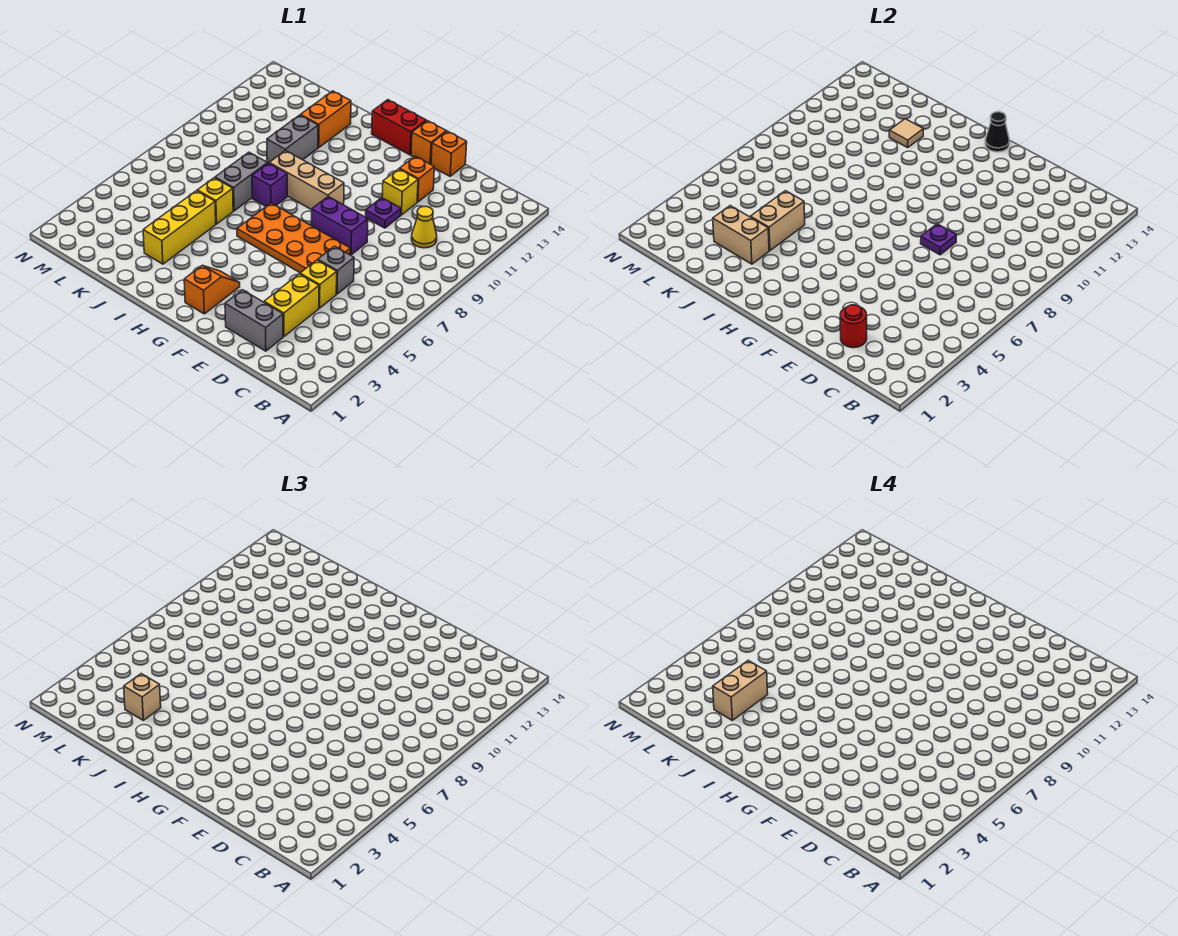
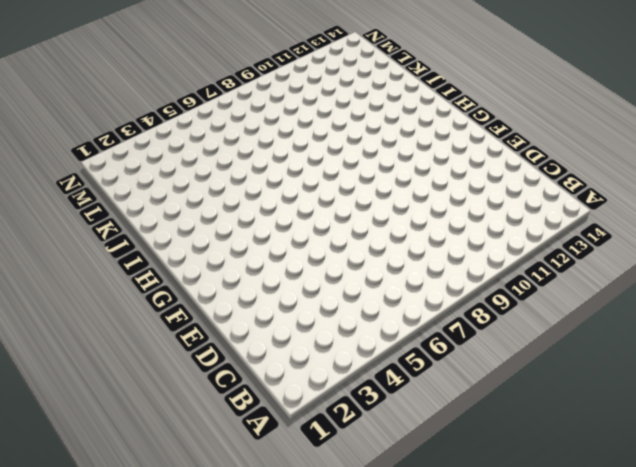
none -> yellow cone C10 level 1
none -> grey brick D2:E2 level 1
none -> yellow brick D3:D4 level 1

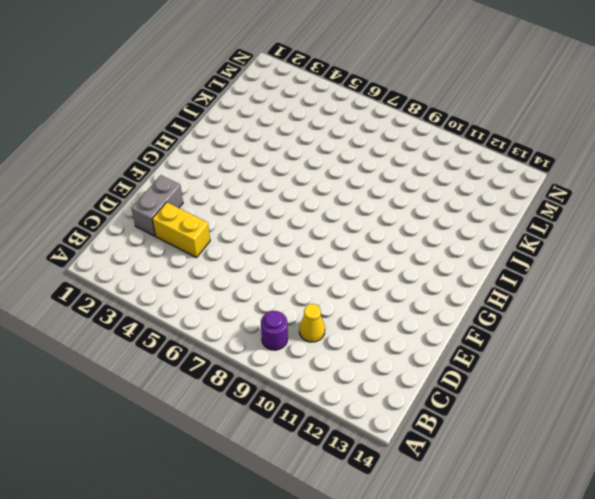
purple round brick B9 level 1 -> none
none -> yellow brick D5 level 1
none -> grey brick D6 level 1
none -> orange plate E6:H7 level 1

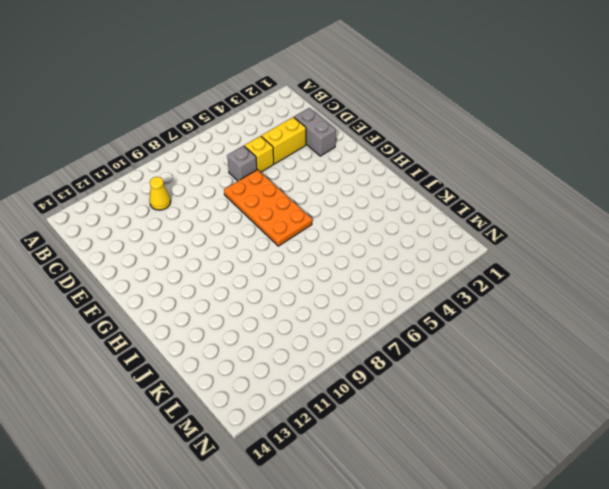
none -> purple brick E8:F8 level 1
none -> purple plate E10 level 1
none -> yellow brick E11 level 1

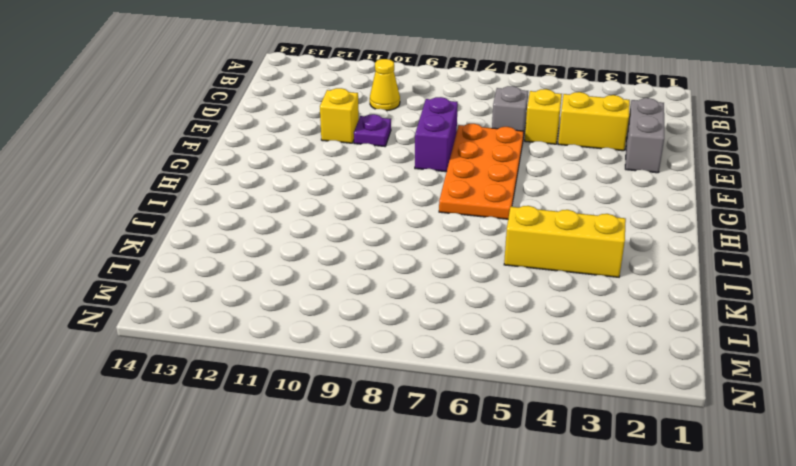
none -> orange brick E12 level 1
none -> orange brick E14 level 1
none -> orange brick F14 level 1

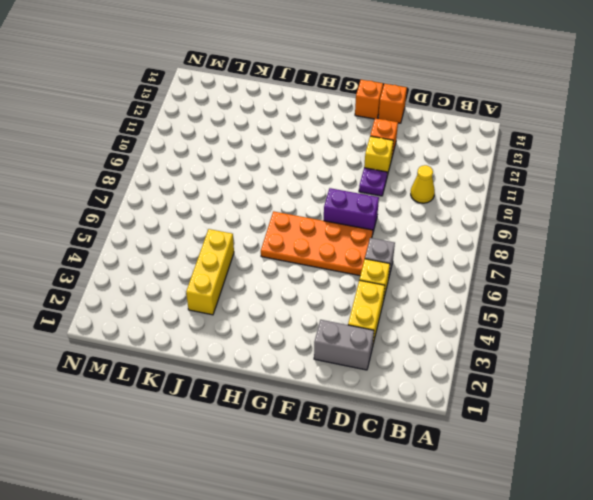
none -> orange slope G2:G3 level 1 top 2
none -> tan brick G9:I9 level 1
none -> red brick G14:H14 level 1

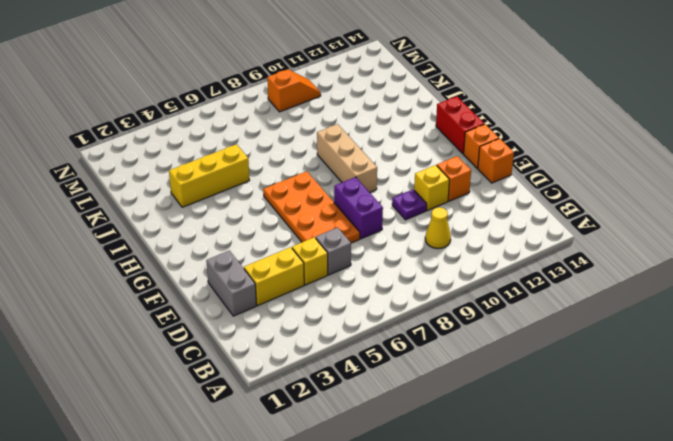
orange slope M9:M10 level 1 top 9 -> orange slope G2:G3 level 1 top 2
none -> purple brick I8 level 1
none -> yellow brick J6 level 1
none -> grey brick J7:J8 level 1

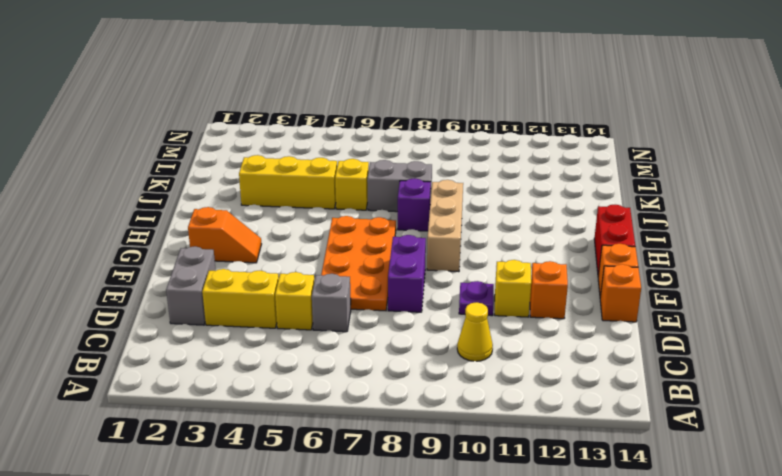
none -> grey brick J10:J11 level 1
none -> orange brick J12:J13 level 1
none -> red round brick D2 level 2

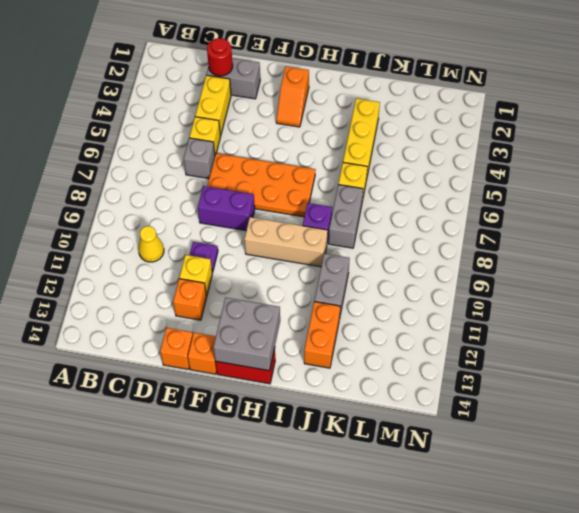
grey brick G13:H14 level 2 -> black cone G14 level 2
none -> purple plate E8 level 2
none -> tan brick J3:K3 level 2
none -> tan brick J4:J5 level 2

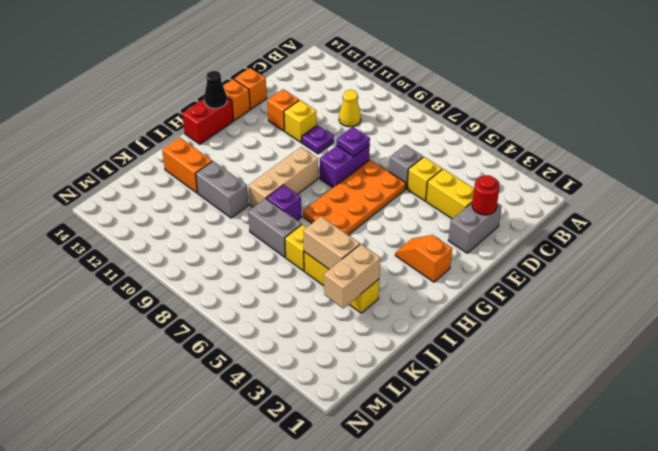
none -> tan tile J12 level 2
none -> tan brick K3 level 3
none -> tan brick K3:K4 level 4

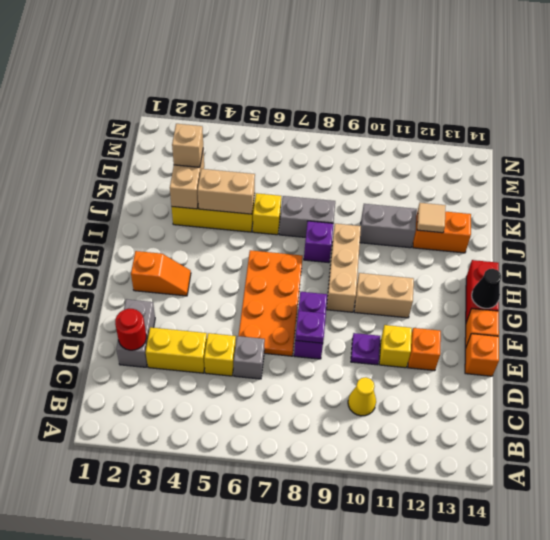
tan brick G10:G11 level 1 -> tan brick K3:K4 level 4

